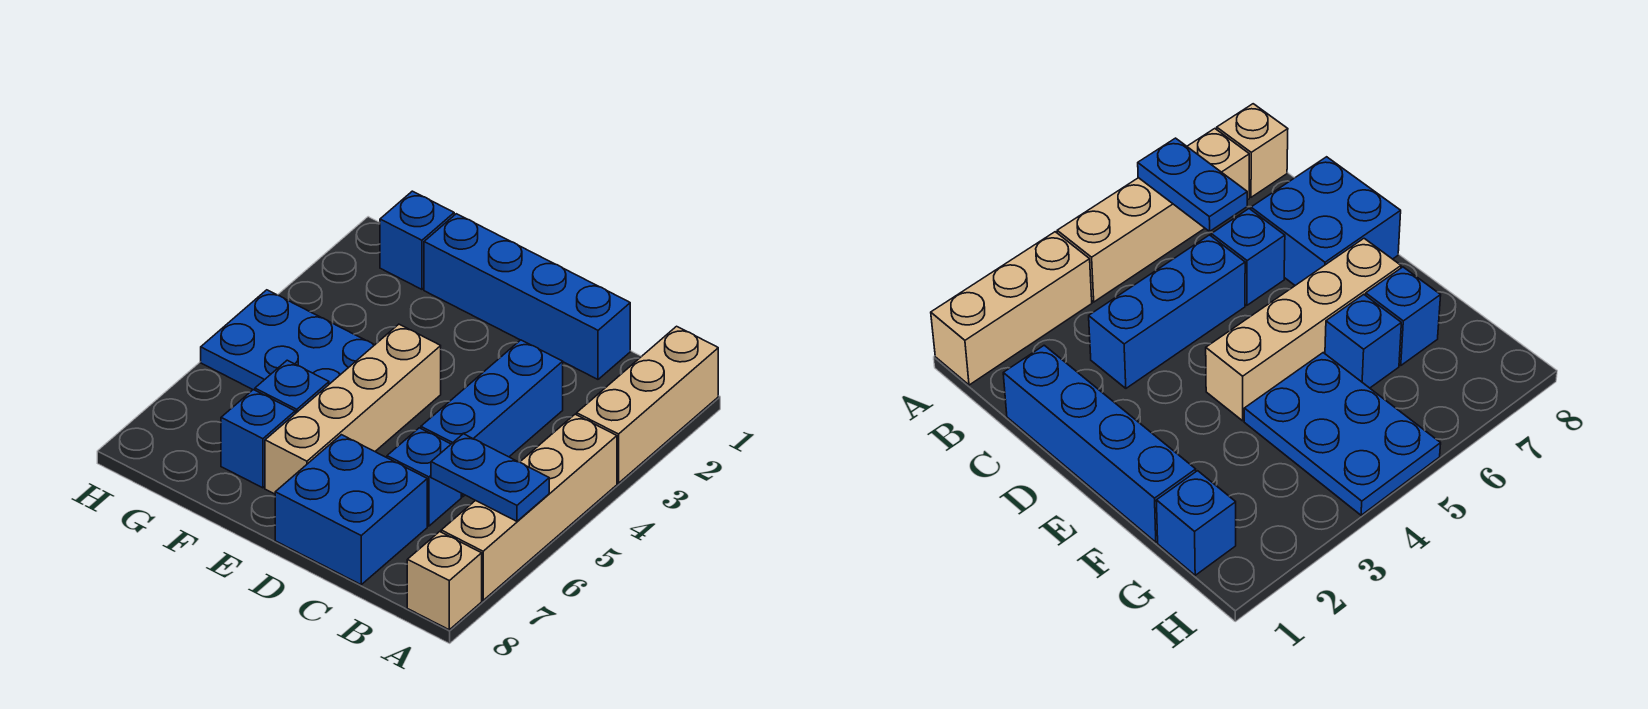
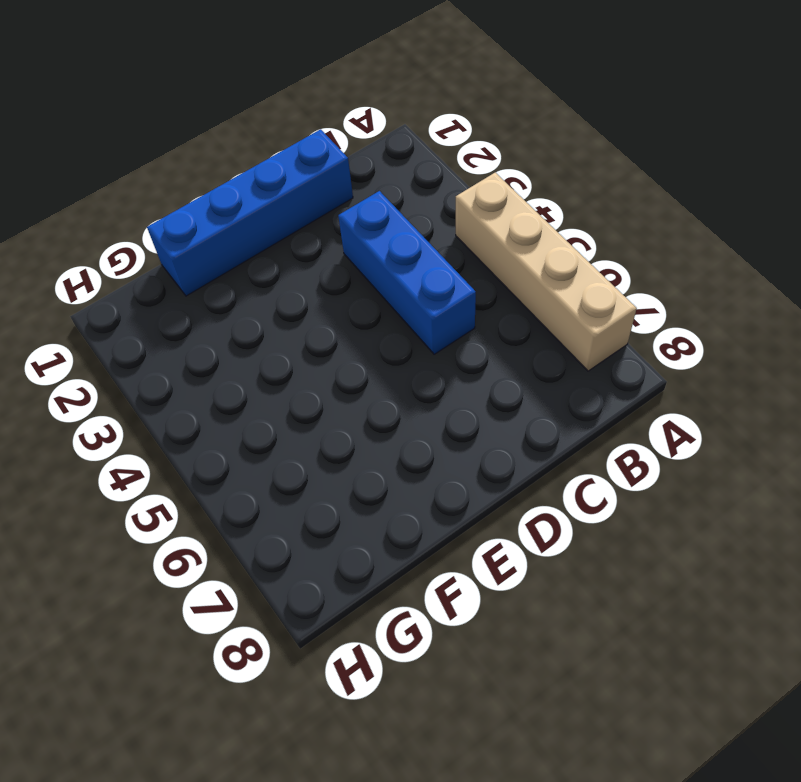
none -> tan brick A1:A3 level 1
none -> tan brick A8 level 1
none -> blue brick C6 level 1

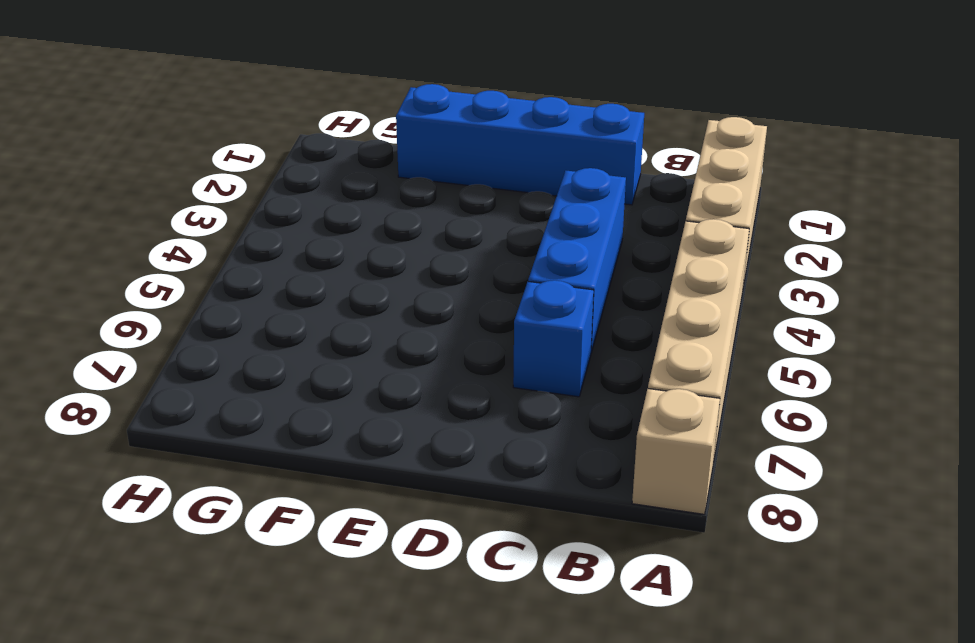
none -> blue brick C7:D8 level 1
none -> tan brick E4:E7 level 1
none -> blue plate F4:H5 level 1

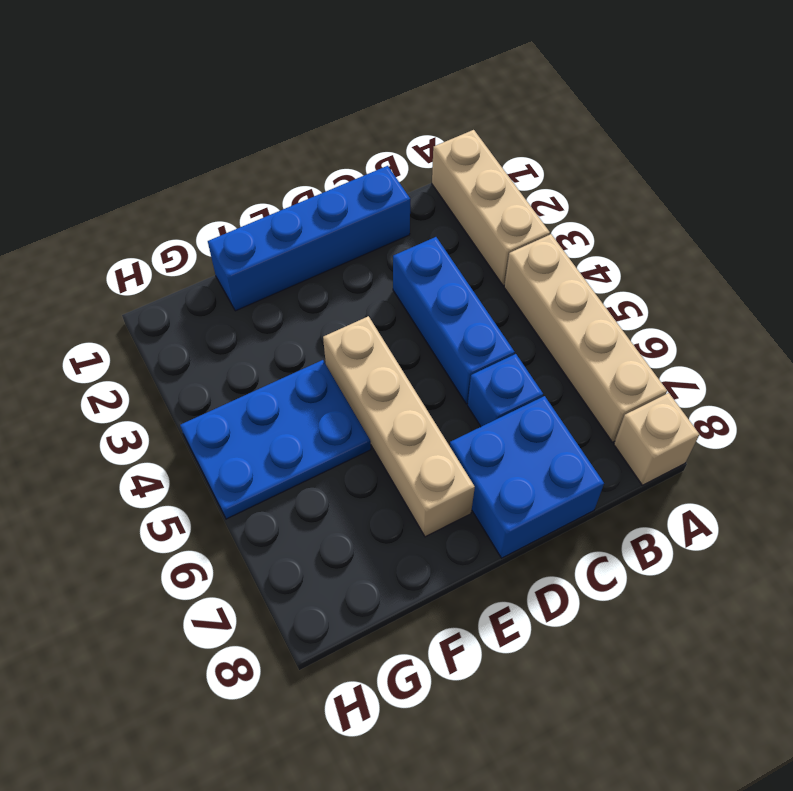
none -> blue brick F6 level 1
none -> blue brick F7 level 1
none -> blue brick G1 level 1

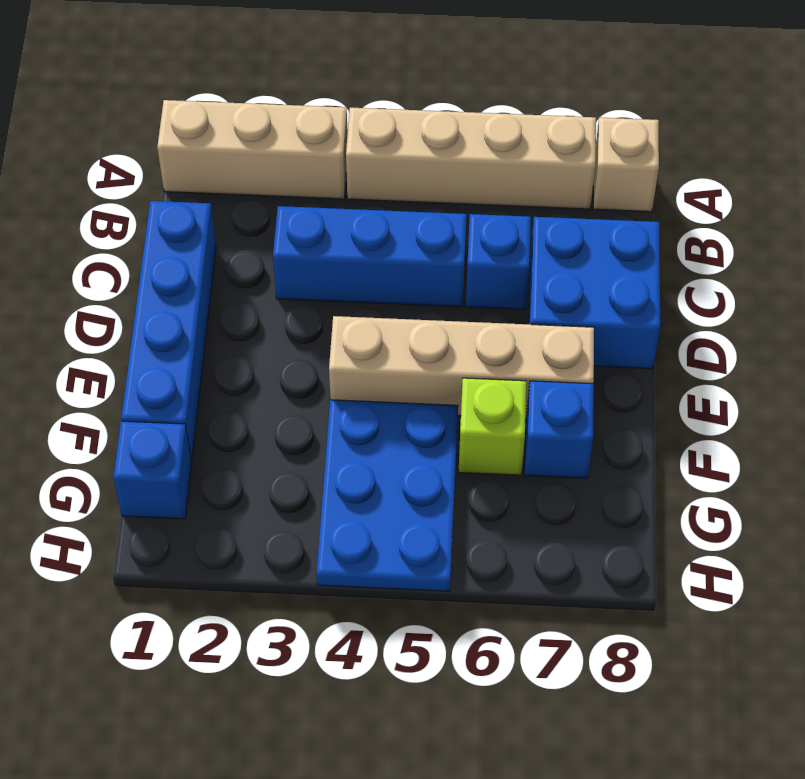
lime brick F6 level 1 -> blue brick F6 level 1
none -> blue plate A6:B6 level 2

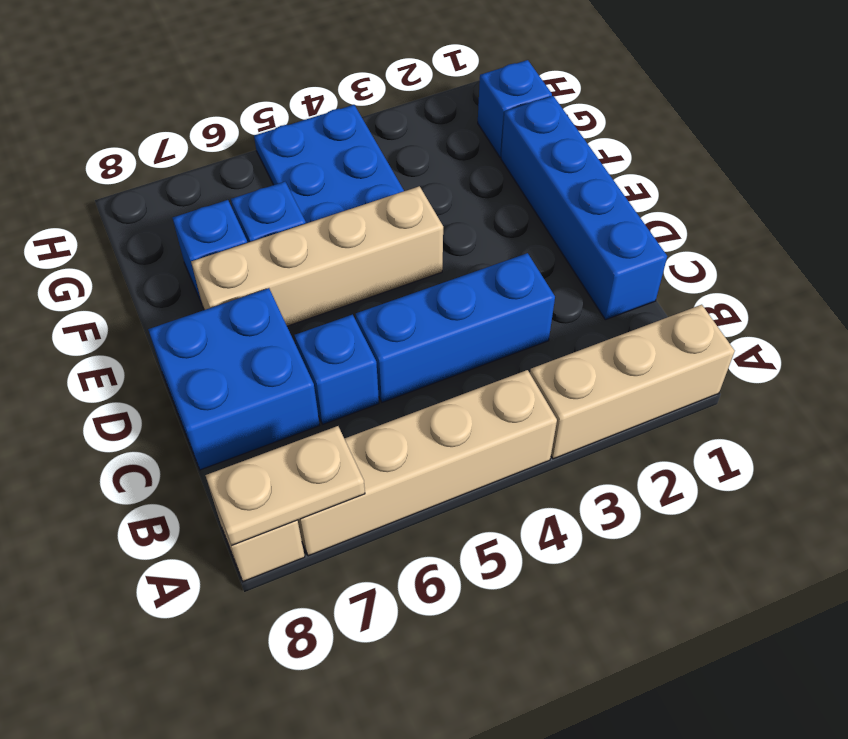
tan plate A7:A8 level 2 -> none
none -> blue plate A6:B6 level 2

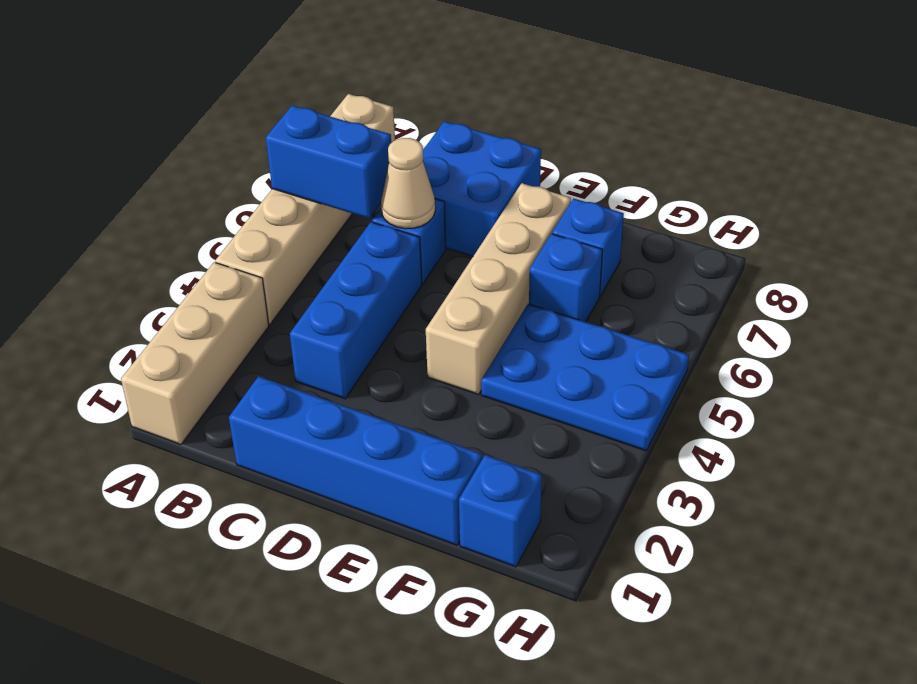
blue brick A6:B6 level 2 -> blue plate A6:B6 level 2
tan cone C6 level 2 -> none

